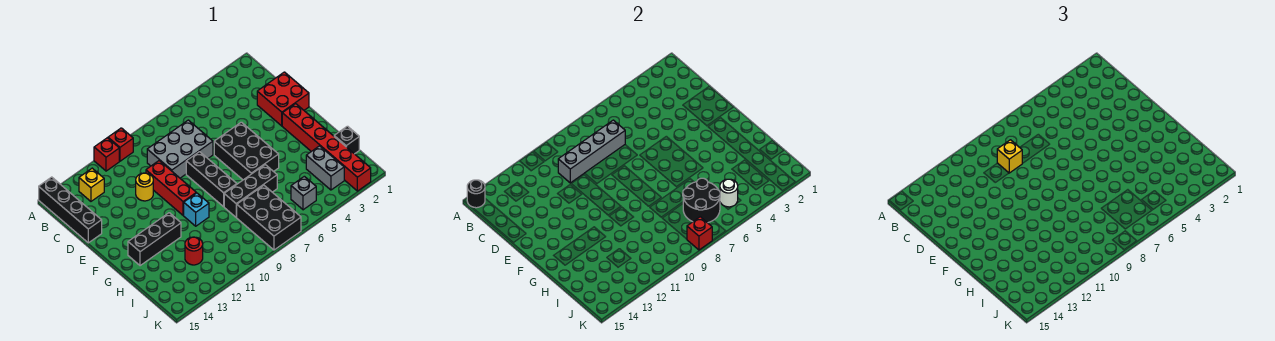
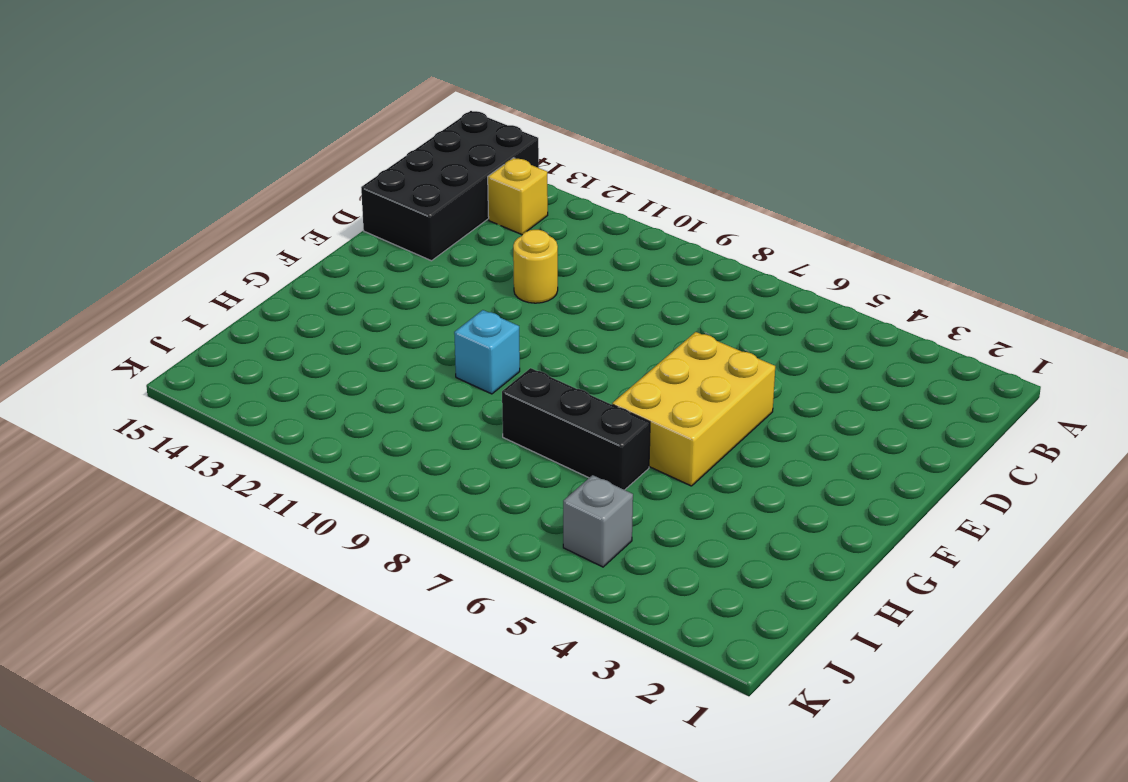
black brick A14:D15 level 1 -> black brick A15:D15 level 1
yellow brick E5:G6 level 1 -> black brick E5:G6 level 1
none -> red brick A10 level 1
none -> red brick A11 level 1
none -> grey brick C7:D9 level 1

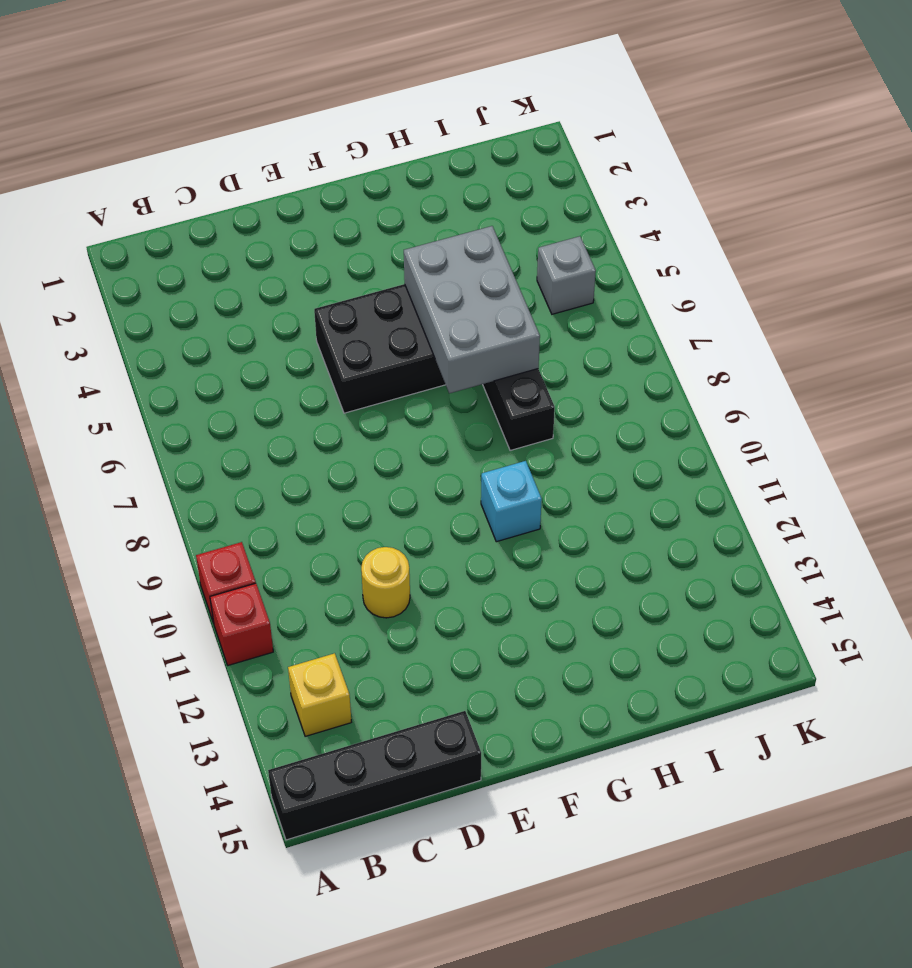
grey brick G5:H7 level 2 -> grey brick C7:D9 level 1
none -> red brick D1:E2 level 1
none -> red brick D10:F10 level 1
none -> black brick E8:G8 level 1

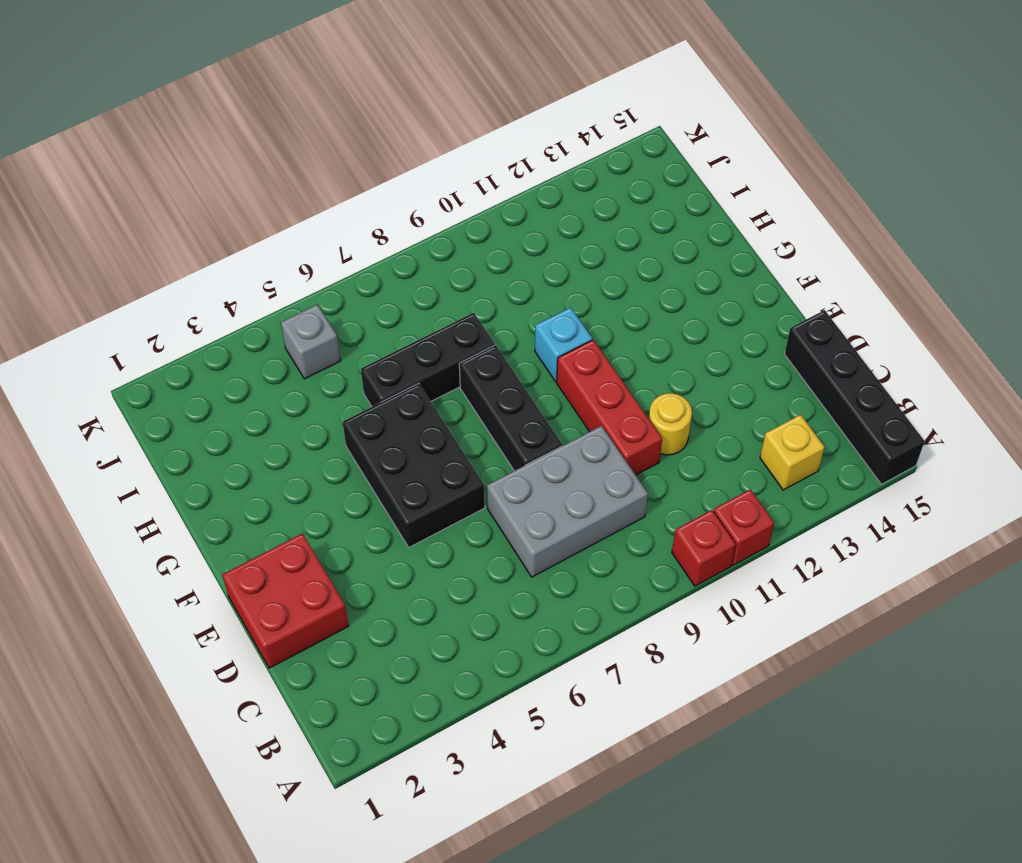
none -> red brick F2:K2 level 1
none -> black brick G12:G14 level 1
none -> black brick I1 level 1

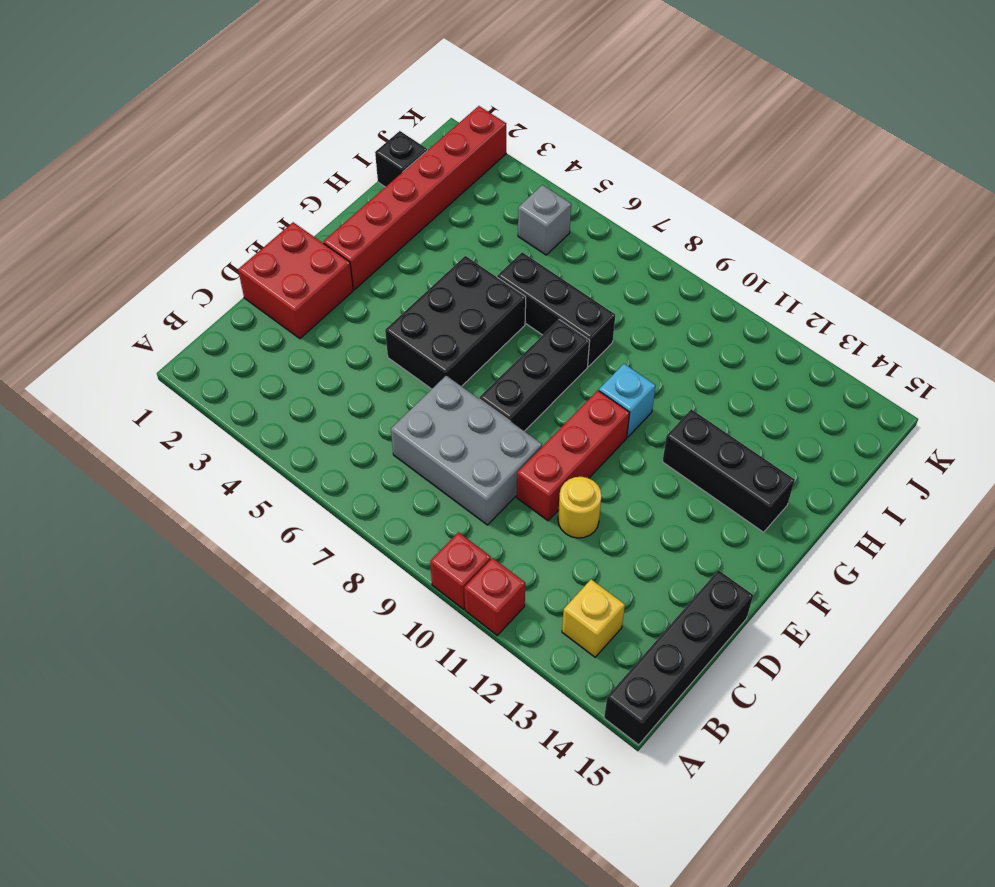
none -> grey brick I3:J3 level 1
none -> black brick I7:K8 level 1
none -> red round brick I12 level 1

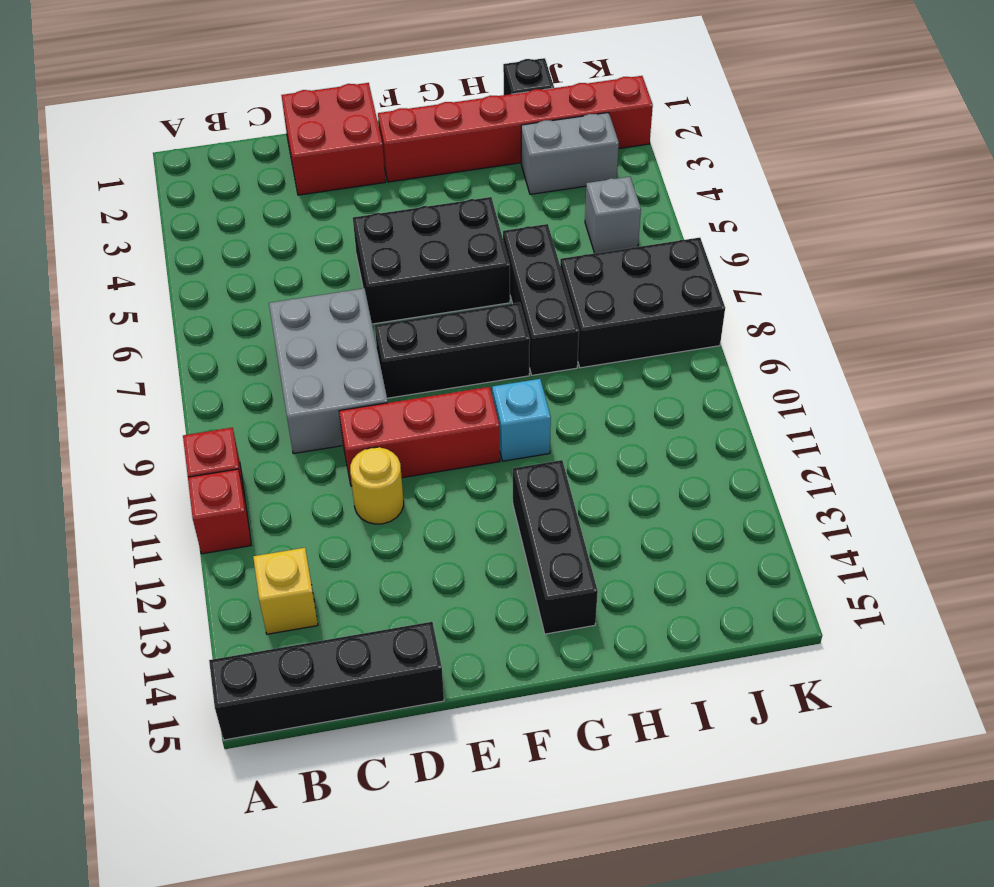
none -> red round brick I12 level 1
none -> black round brick A15 level 2
none -> grey brick C7:C10 level 2

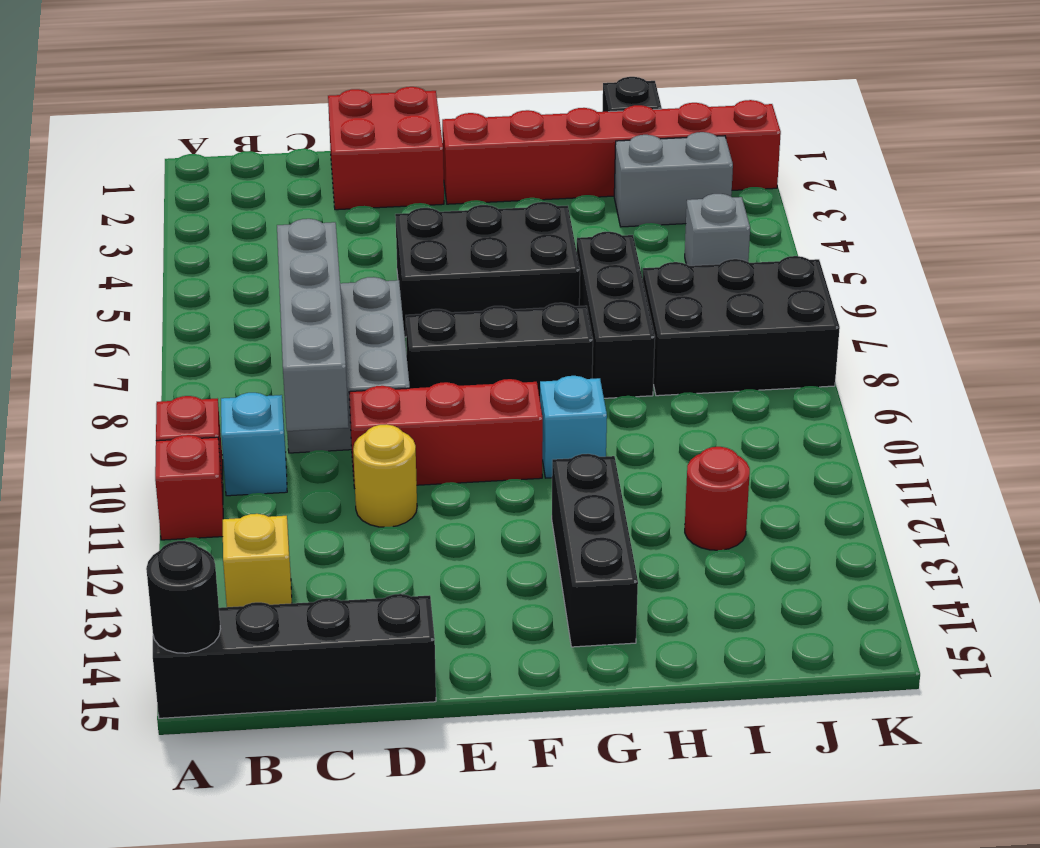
cyan brick B10 level 1 -> none
none -> black round brick I6:J7 level 2
none -> white round brick J5 level 2
none -> red brick K8 level 2

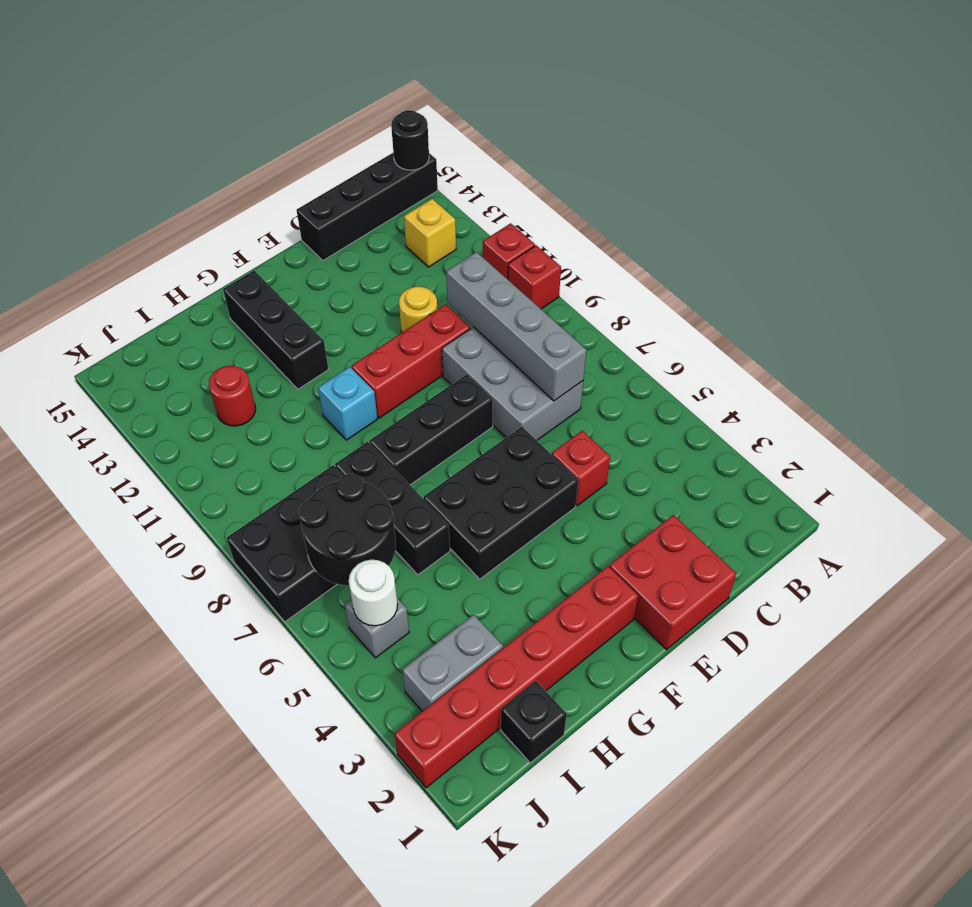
red brick D5 level 1 -> red brick K8 level 2
none -> yellow brick C9 level 3

